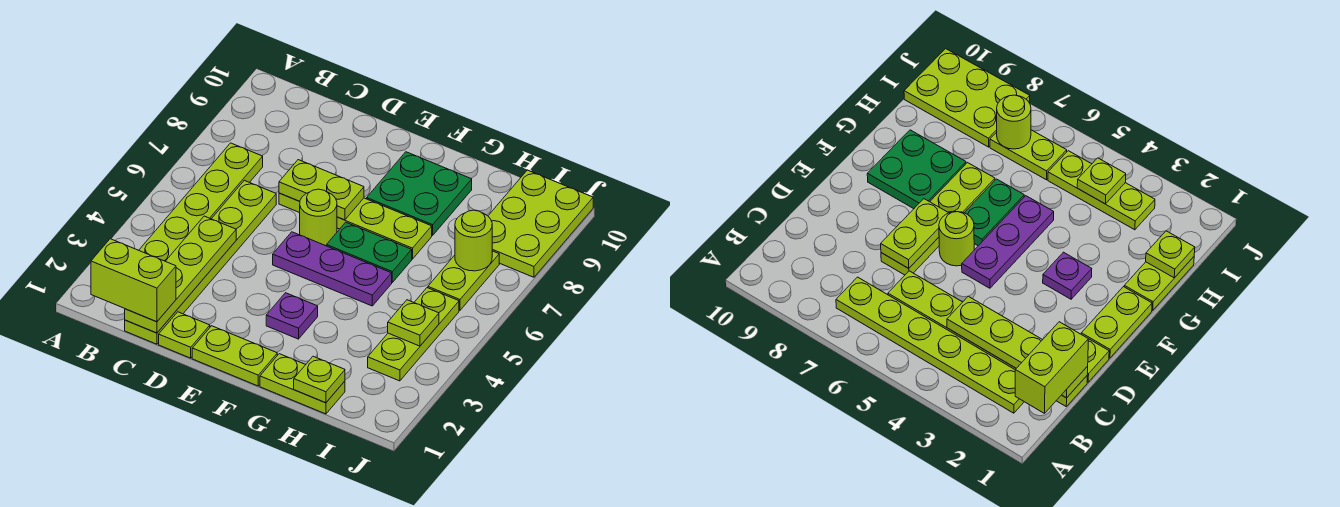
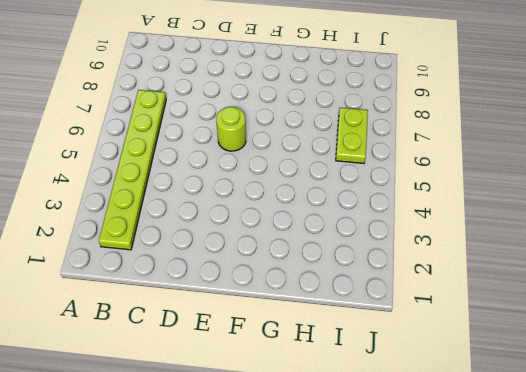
none -> lime plate C1:C6 level 1
none -> lime plate D1 level 1
none -> lime plate D7:G7 level 1

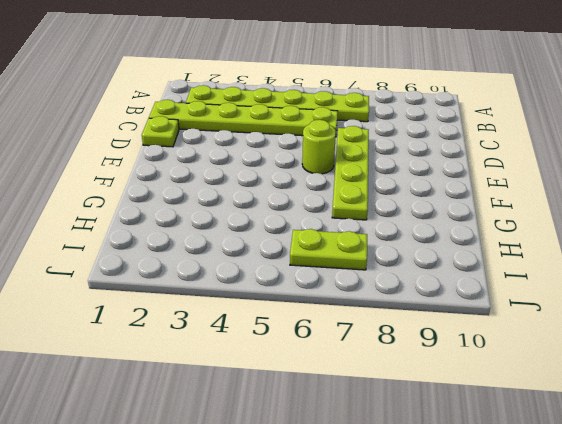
none -> lime plate E1:F1 level 1
none -> purple plate E5:G5 level 1
none -> purple plate F3 level 1

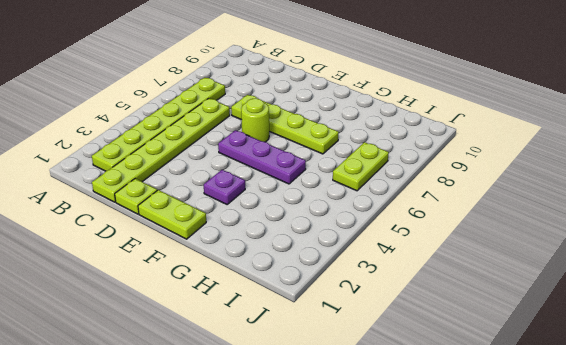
none -> green plate F6:G6 level 1
none -> green plate F8:G9 level 1
none -> lime plate G1:H1 level 1

